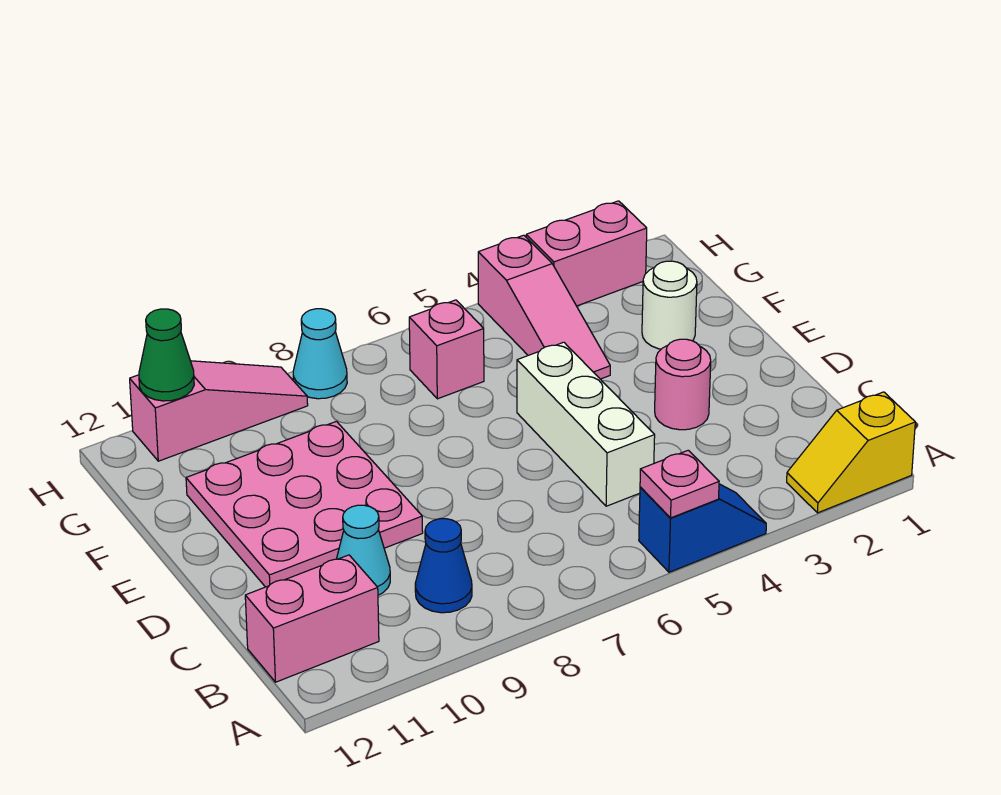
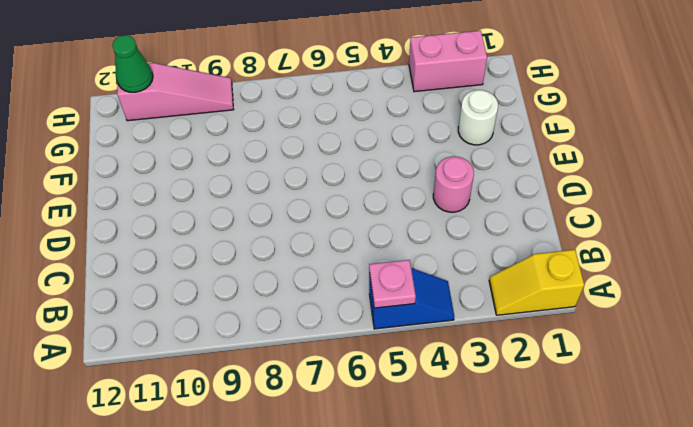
none -> blue cone B9 level 1
none -> pink brick B11:B12 level 1
none -> white brick C5:E5 level 1

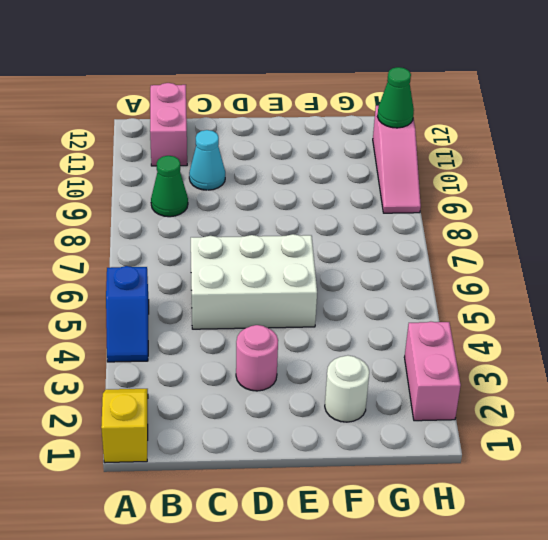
green cone B9 level 1 -> blue cone B9 level 1
white brick C5:E6 level 1 -> white brick C5:E5 level 1
none -> pink plate D9:F11 level 1
none -> pink slope F4:H4 level 1 top H
none -> pink brick G6 level 1

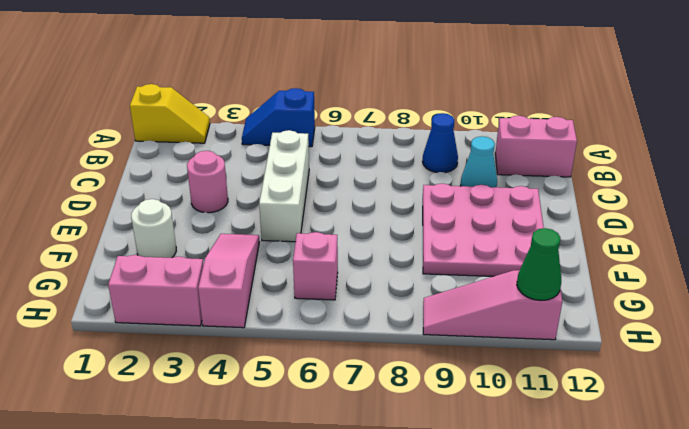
none -> cyan cone H8 level 1
none -> pink plate A5 level 2

